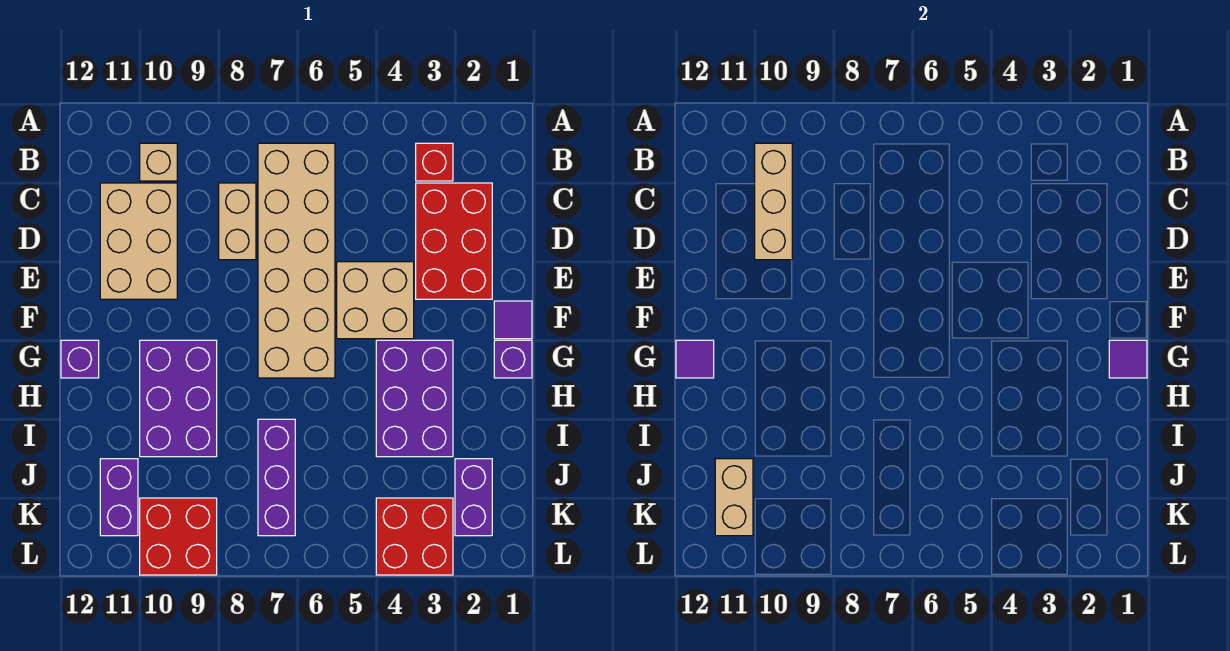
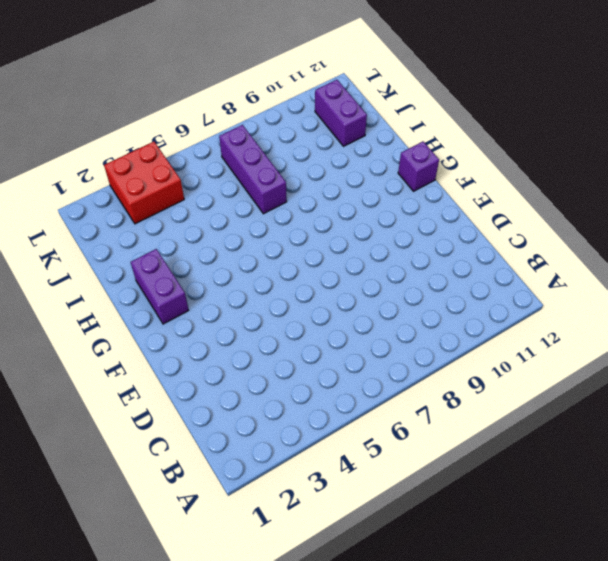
purple brick G2:H2 level 1 -> purple brick J2:K2 level 1
none -> red brick B3 level 1
none -> tan brick B6:G7 level 1
none -> tan brick B10 level 1

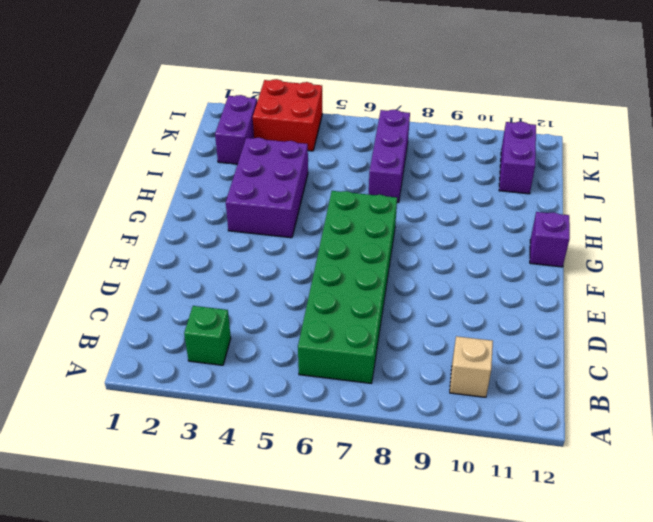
green brick B3 level 1 -> red brick B3 level 1
green brick B6:G7 level 1 -> tan brick B6:G7 level 1
none -> red brick C2:E3 level 1
none -> tan brick C8:D8 level 1
none -> tan brick C10:E11 level 1

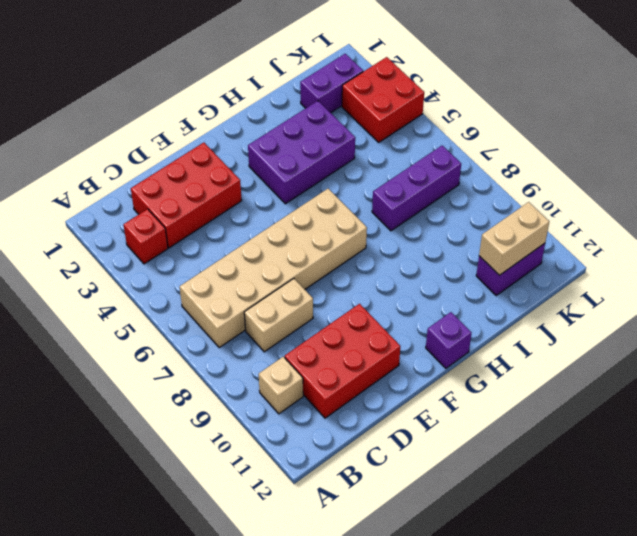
red brick C10:E11 level 1 -> tan brick C10:E11 level 1
none -> tan brick E4:F5 level 1
none -> purple tile F1 level 1
none -> purple brick G1 level 1

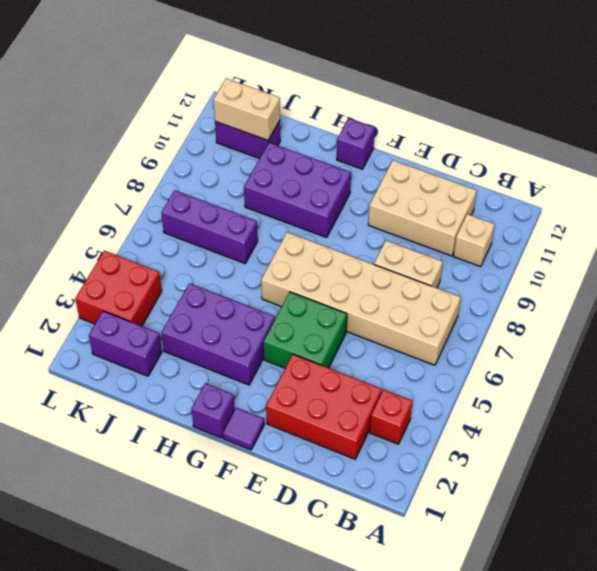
green brick E4:F5 level 1 -> tan brick E4:F5 level 1
none -> red brick K9:L10 level 1
none -> tan brick B10:D10 level 2
none -> purple tile G1 level 2

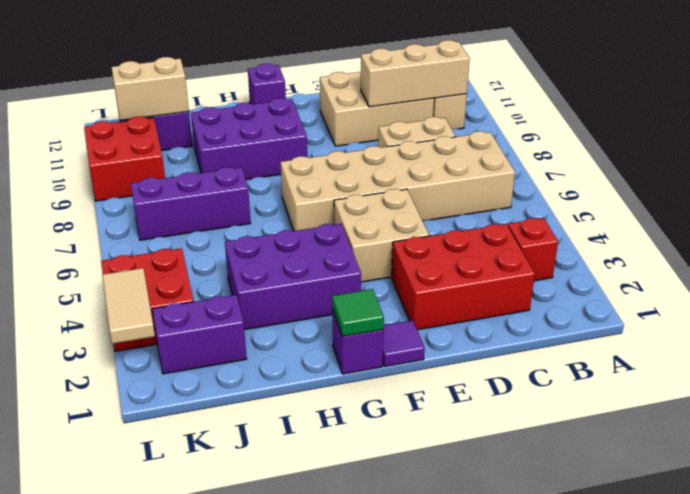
green tile G1 level 2 -> purple tile G1 level 2
tan tile L2:L3 level 2 -> none
none -> purple tile G12 level 2

